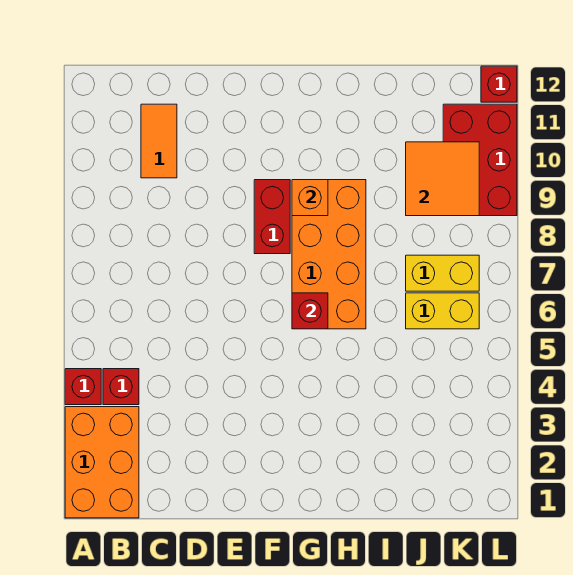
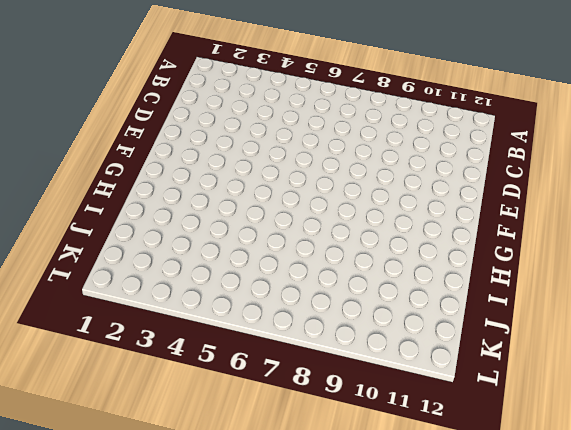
none -> orange brick A1:B3 level 1
none -> red brick A4 level 1
none -> red brick B4 level 1

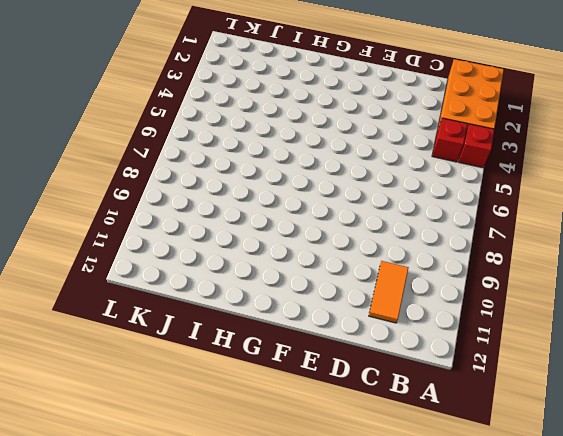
none -> red brick F8:F9 level 1
none -> orange brick G6:H9 level 1
none -> yellow brick J6:K6 level 1

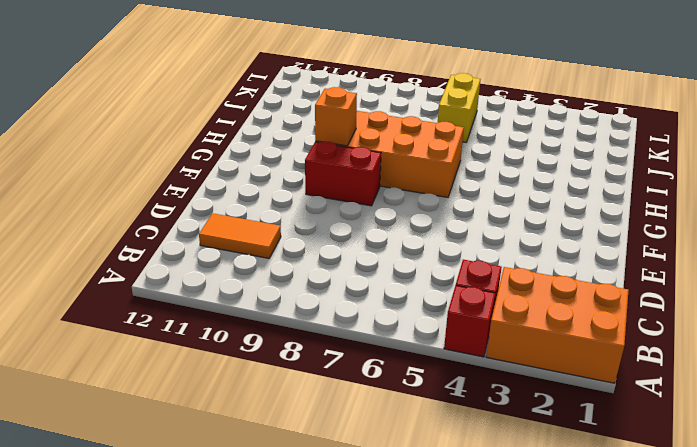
none -> yellow brick J7:K7 level 1
none -> red brick K9:L11 level 1
none -> red brick L12 level 1

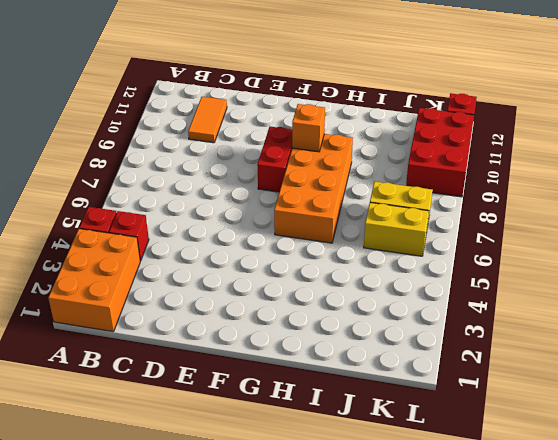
none -> red brick G6 level 2
none -> orange tile J9:K10 level 2

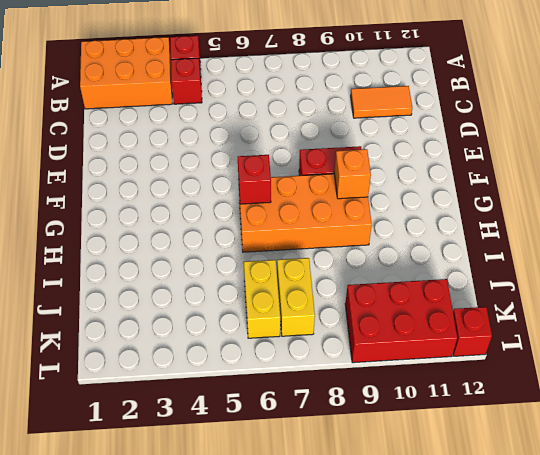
none -> orange tile J9:K10 level 2

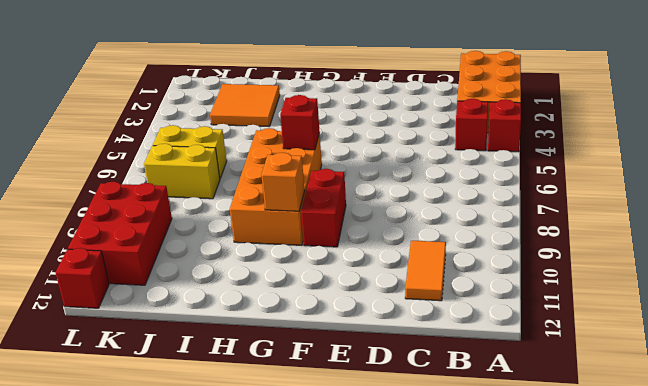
orange tile I2:J3 level 1 -> orange tile J9:K10 level 2

